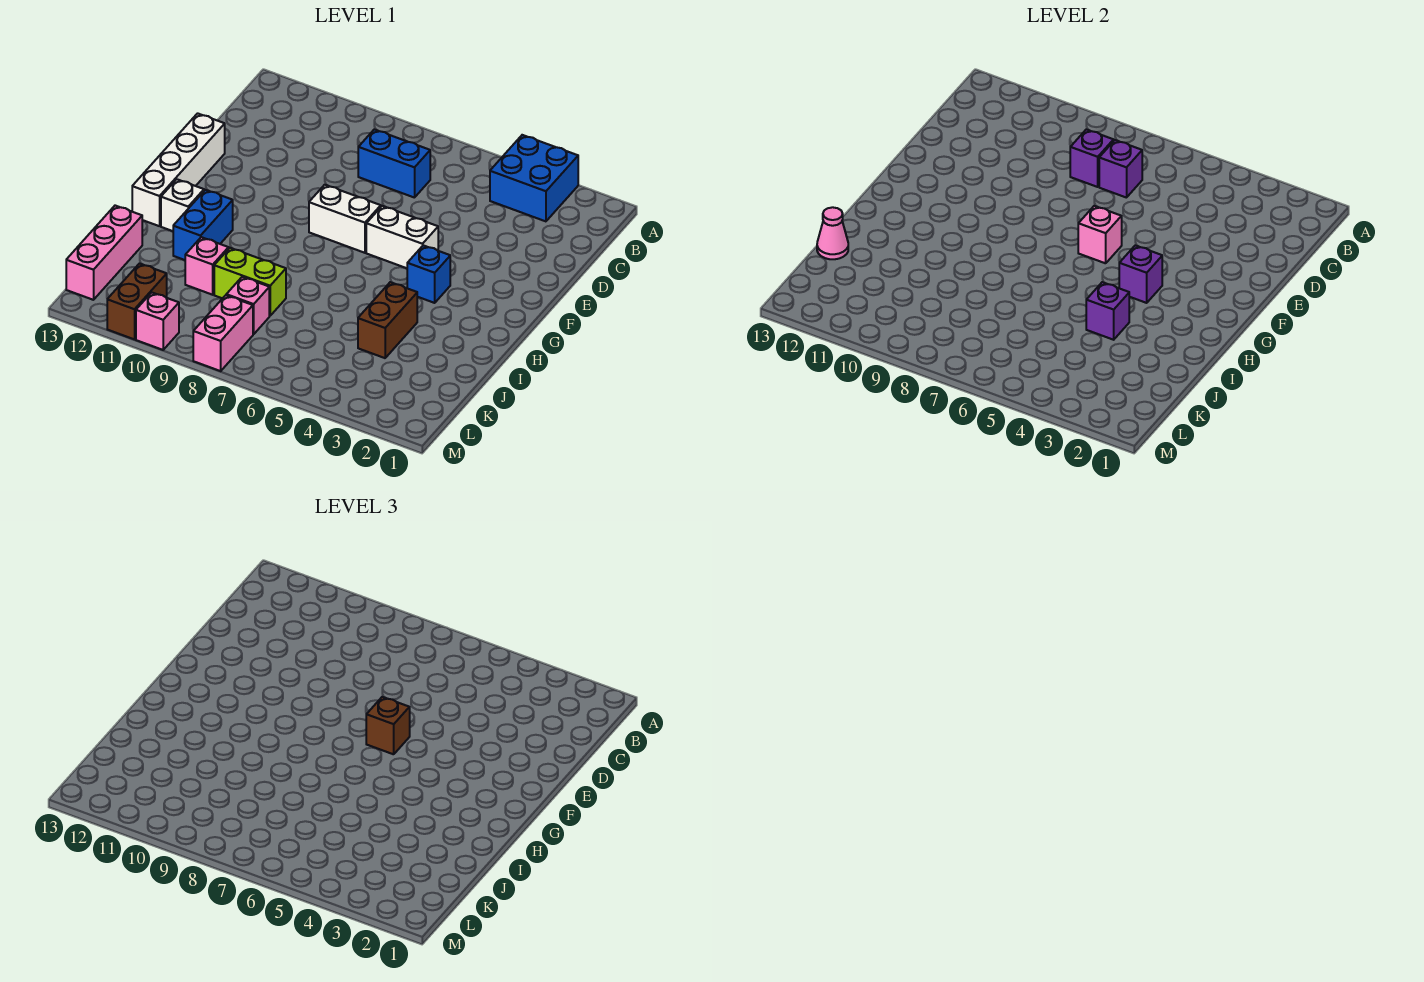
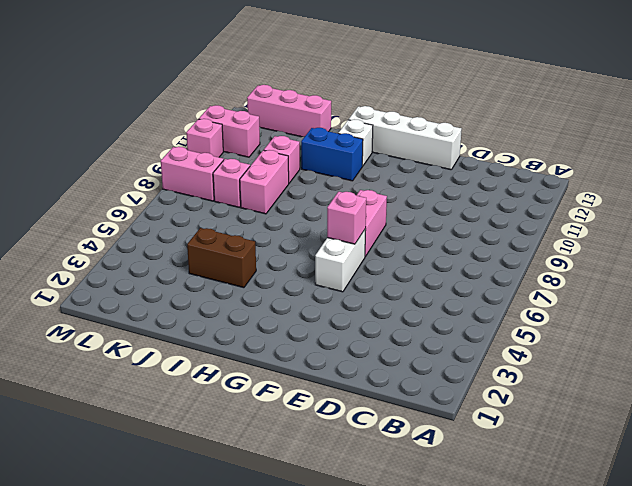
pink brick F7:F8 level 1 -> white brick F7:F8 level 1
pink brick J8:J9 level 1 -> lime brick J8:J9 level 1
pink brick L11:M11 level 1 -> brown brick L11:M11 level 1
none -> blue brick A3:B4 level 1
none -> blue brick C7:C8 level 1
none -> blue brick G4 level 1

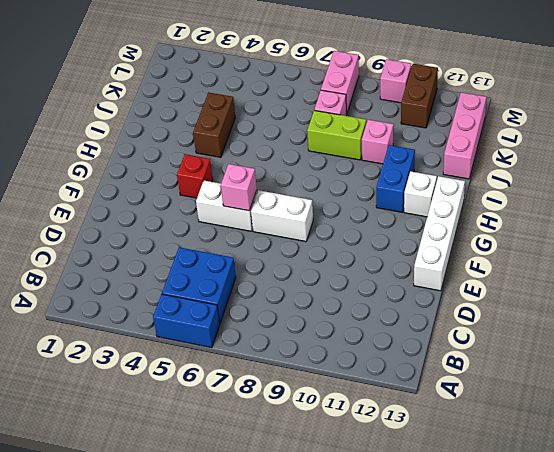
blue brick A5:A6 level 1 -> blue brick C7:C8 level 1
blue brick B5:C6 level 1 -> blue brick A3:B4 level 1
red brick G4 level 1 -> blue brick G4 level 1
none -> purple brick C7 level 2
none -> purple brick C8 level 2
none -> purple brick G4 level 2

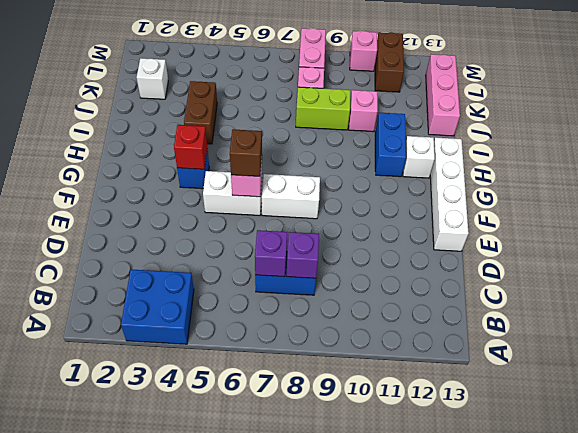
red brick G4 level 2 -> purple brick G4 level 2
white brick K2 level 1 -> none
none -> purple brick I4 level 2
none -> pink cone J13 level 2

